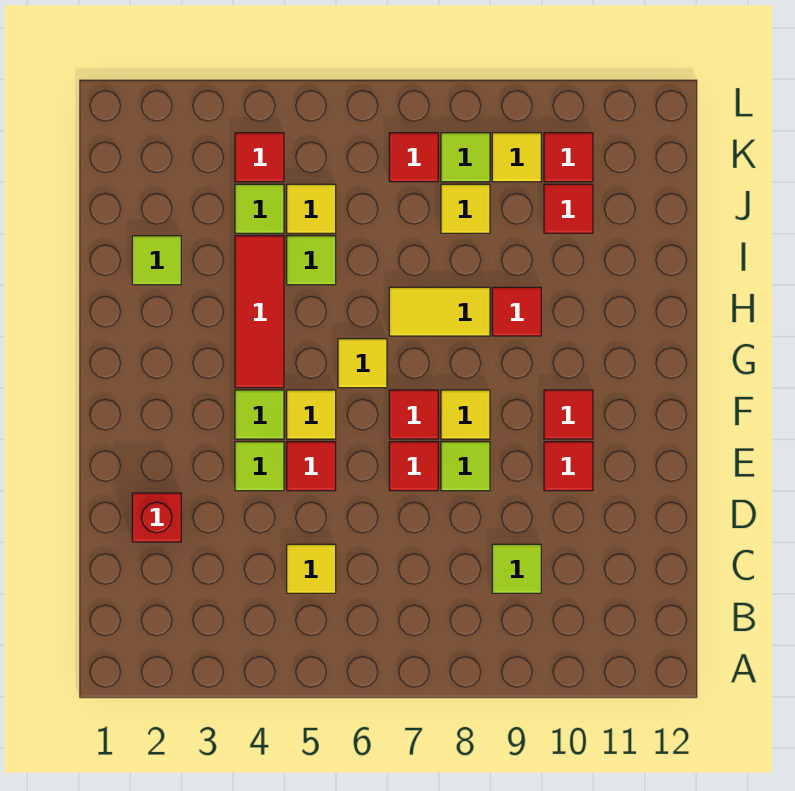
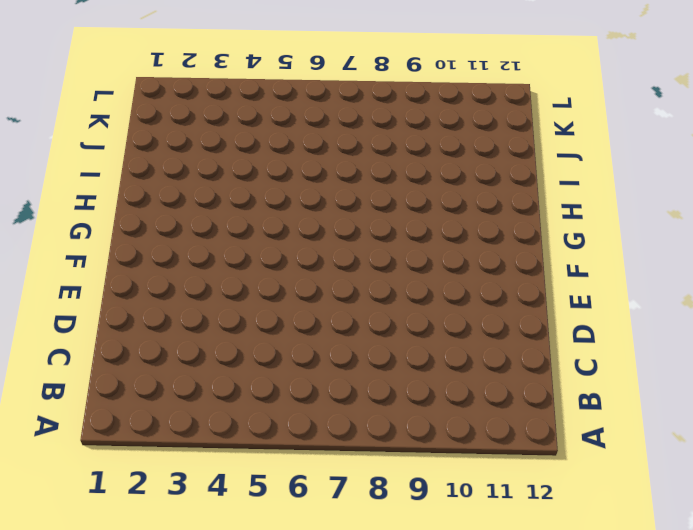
none -> yellow tile C5 level 1
none -> lime tile C9 level 1
none -> red brick D2 level 1

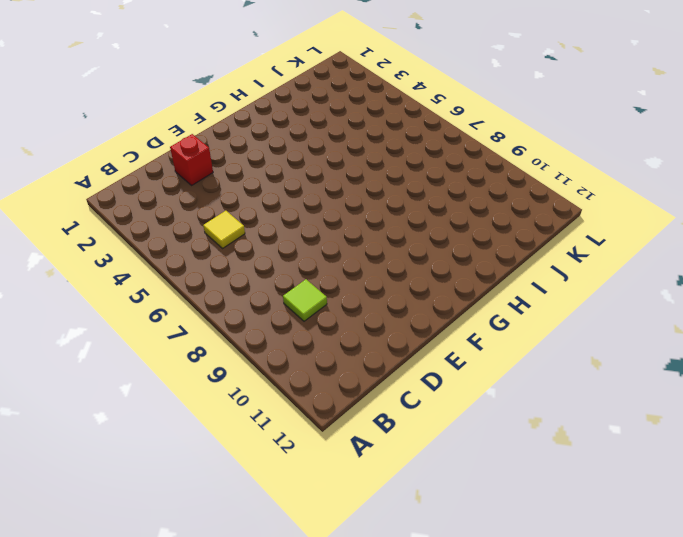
none -> lime tile E4 level 1
none -> red tile E5 level 1
none -> red tile E7 level 1

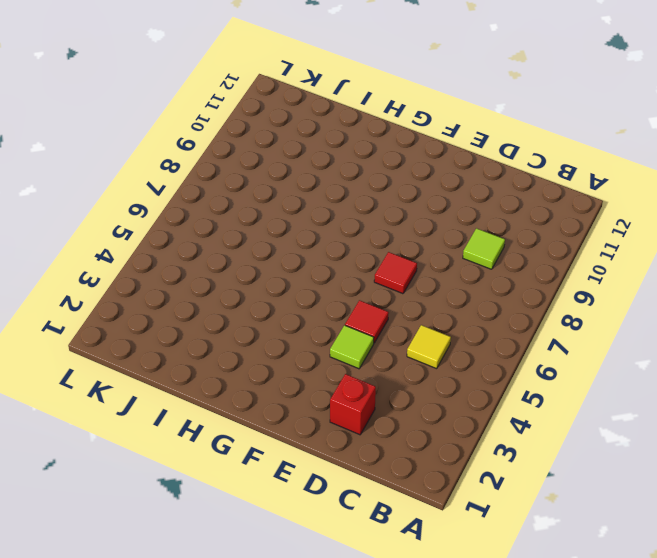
none -> lime tile E8 level 1
none -> red tile E10 level 1
none -> lime tile F4 level 1

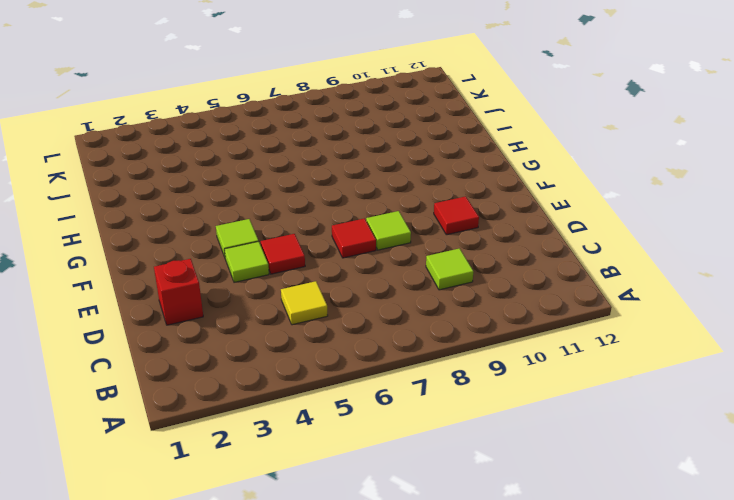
none -> yellow tile F5 level 1
none -> red tile F7 level 1
none -> yellow tile F8 level 1

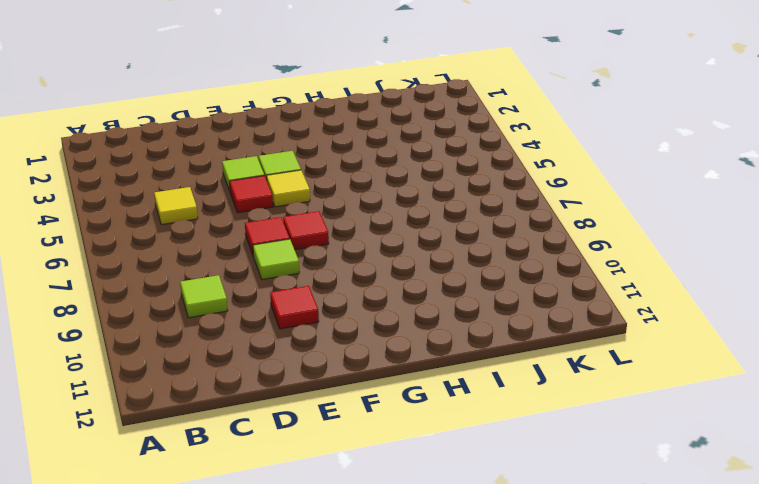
none -> red brick D2 level 1
none -> yellow tile F8 level 1
none -> red tile F10 level 1

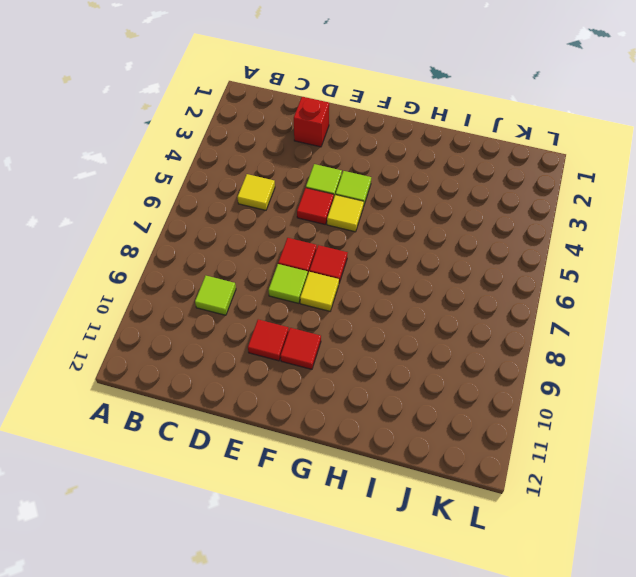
none -> red tile G4:I4 level 1
none -> yellow tile G6 level 1
none -> yellow tile H7:H8 level 1

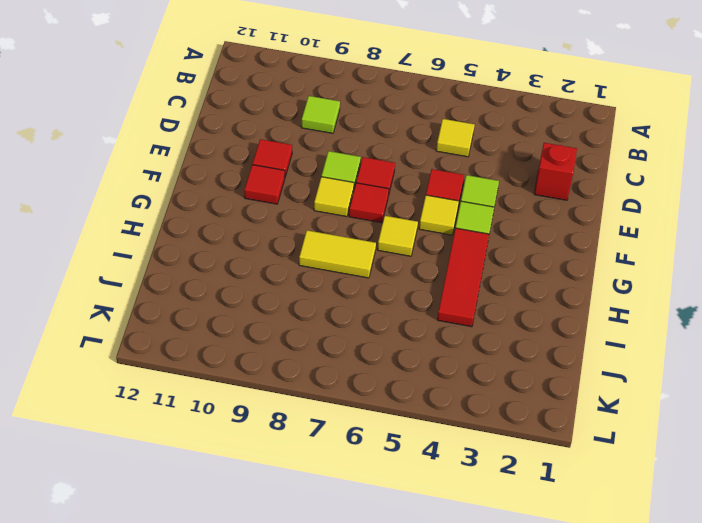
none -> red tile H9 level 1
none -> lime tile I2 level 1
none -> lime tile I5 level 1

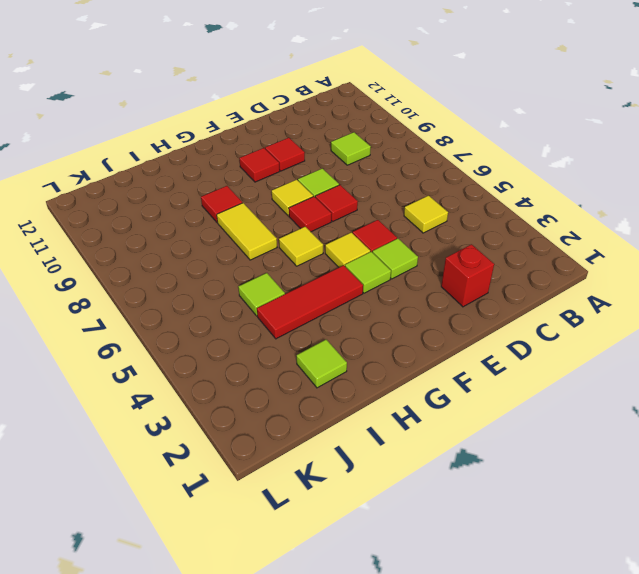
none -> lime tile J4 level 1
none -> yellow tile J5 level 1
none -> yellow tile J8 level 1

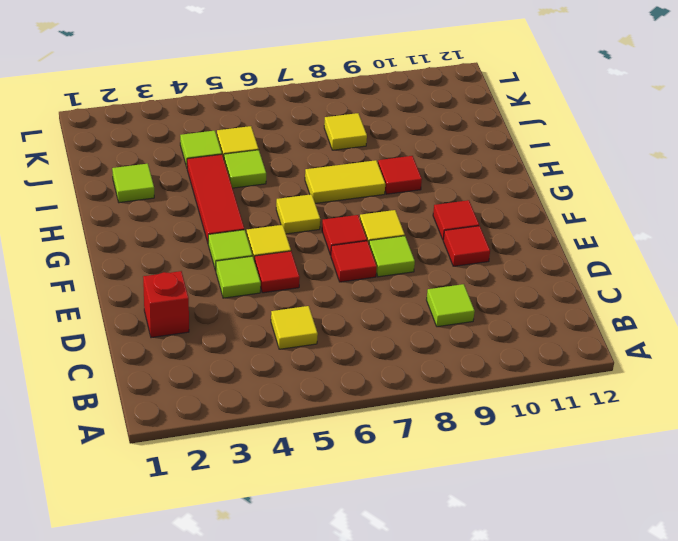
none -> red tile J10 level 1
none -> red tile K4 level 1
none -> red tile K7 level 1

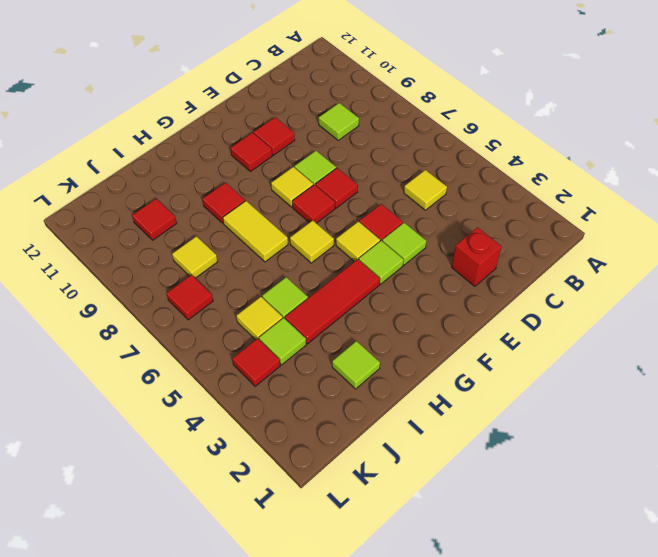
none -> lime tile K8 level 1
none -> yellow tile K9 level 1
none -> red tile K10 level 1

